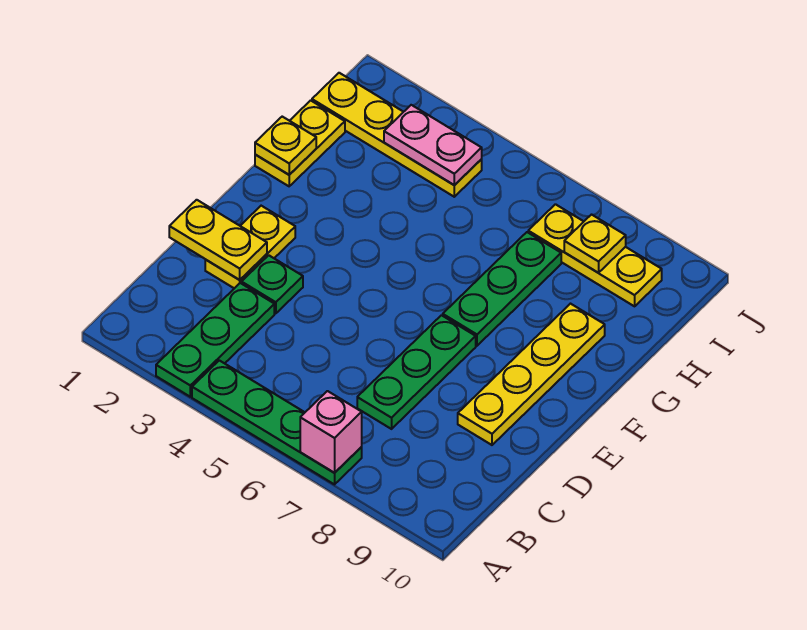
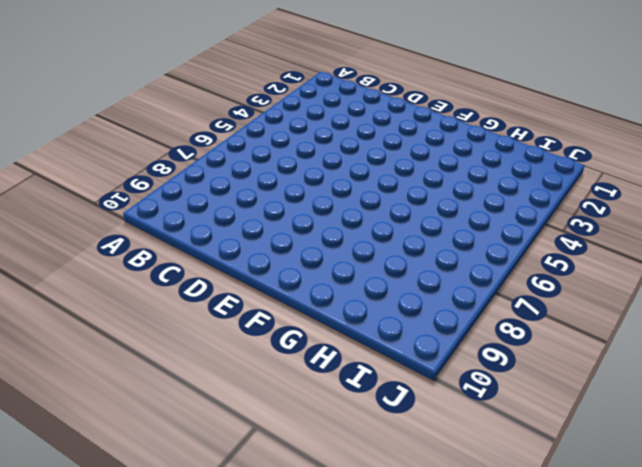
none -> green plate A3:C3 level 1
none -> green plate A4:A7 level 1
none -> green plate C7:E7 level 1

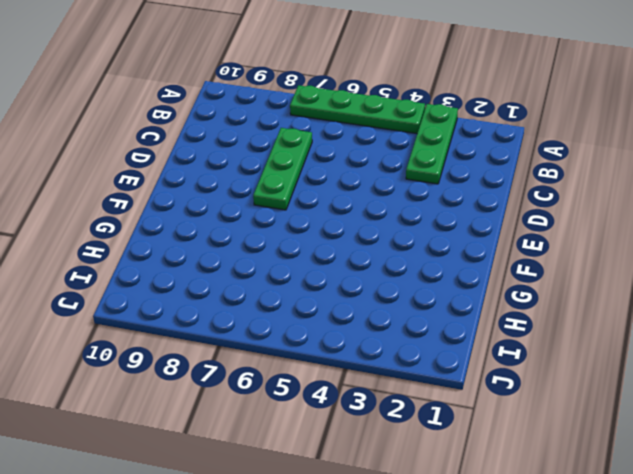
none -> yellow plate D2:E2 level 1
none -> green plate D3 level 1
none -> yellow plate D9:G9 level 1

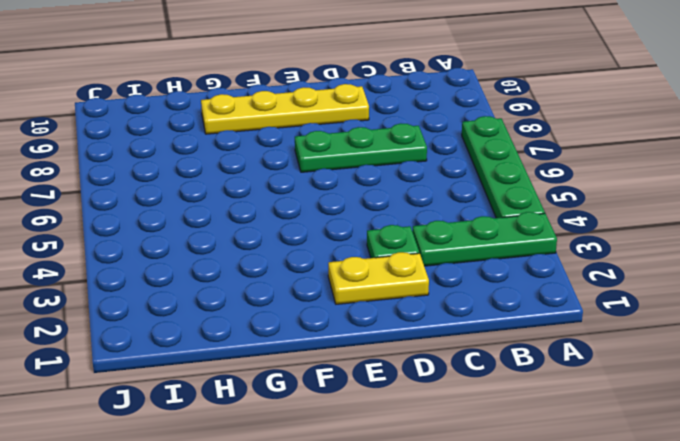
none -> green plate F7:H7 level 1
none -> yellow plate G1:H1 level 1
none -> yellow plate I1:I4 level 1

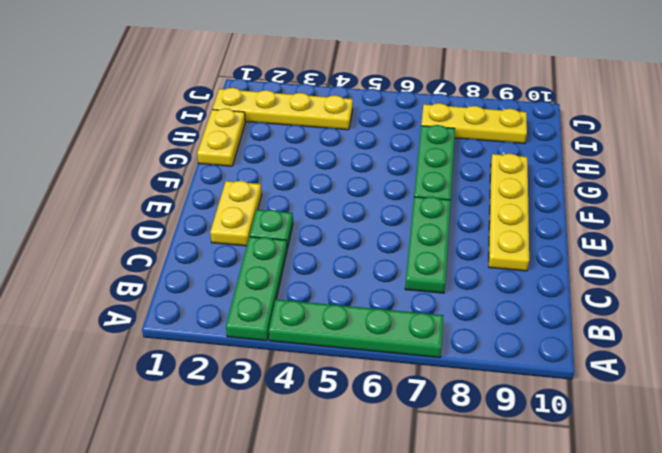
none -> pink brick A7 level 2
none -> yellow plate D1:D2 level 2
none -> yellow plate G1 level 2

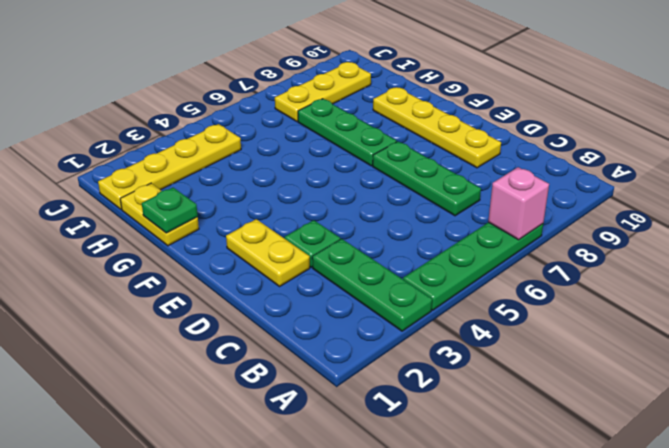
green plate G1 level 2 -> yellow plate G1 level 2
none -> yellow plate D1:D2 level 2
none -> pink plate I3:I4 level 2
none -> yellow plate I8 level 2

